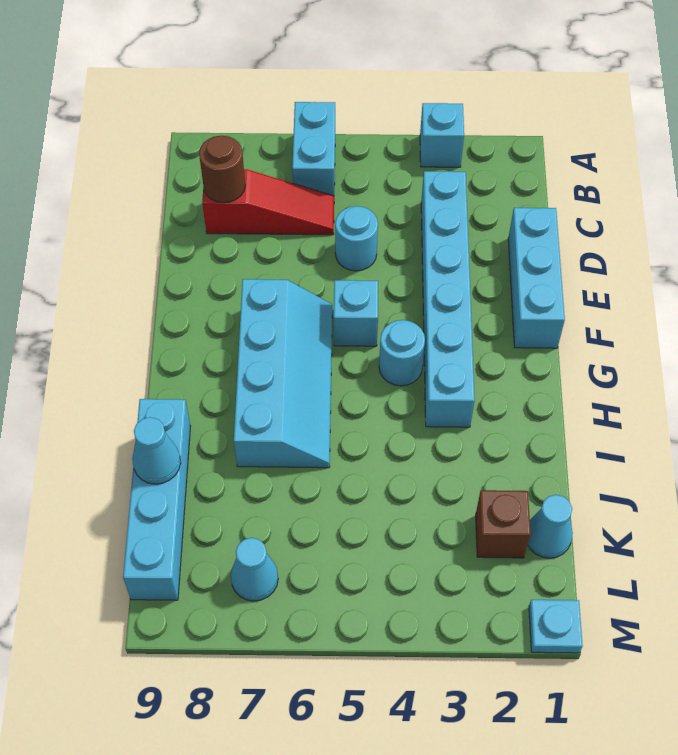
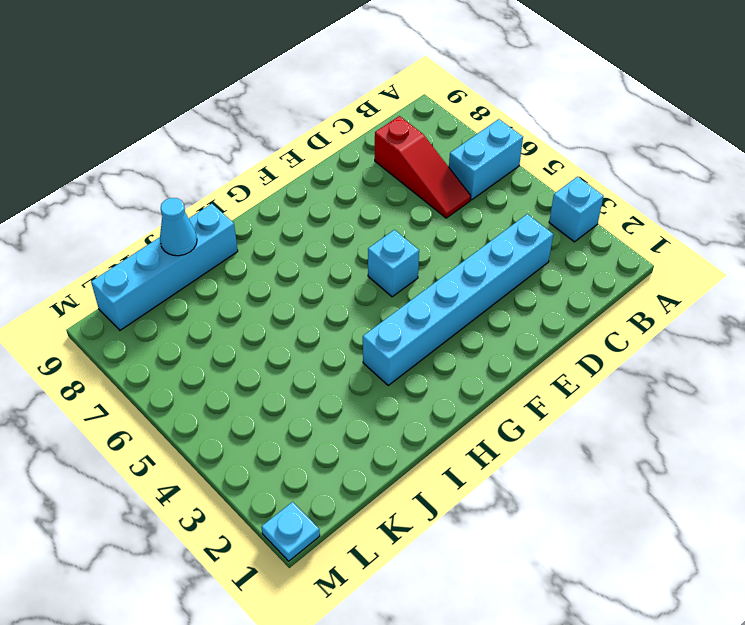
none -> cyan brick D1:F1 level 1
none -> cyan round brick D5 level 1
none -> cyan slope F6:I7 level 1 top 7

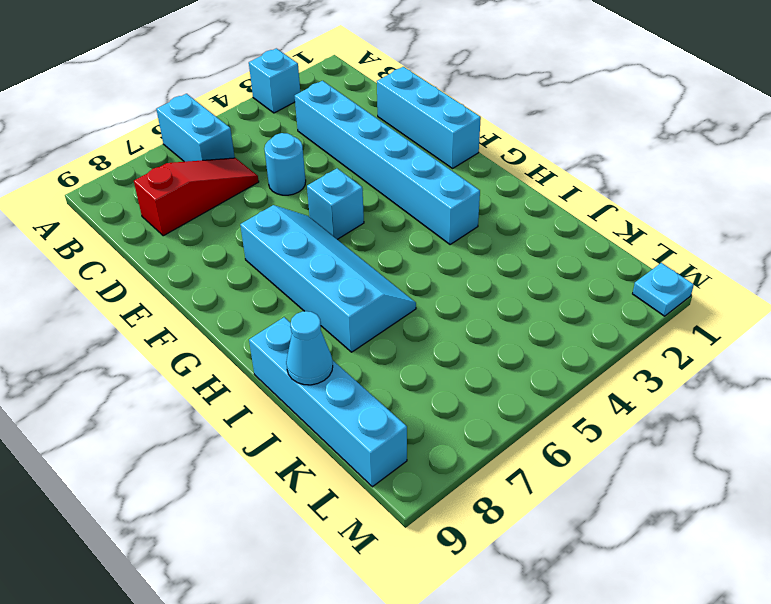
none -> cyan round brick G4 level 1
none -> cyan cone K1 level 1
none -> brown brick K2 level 1

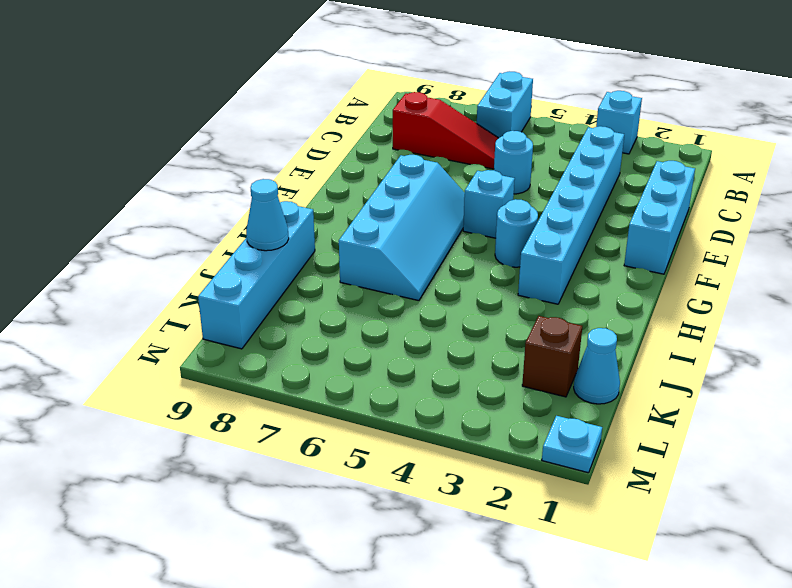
none -> cyan cone L7 level 1
none -> brown round brick C8 level 2

